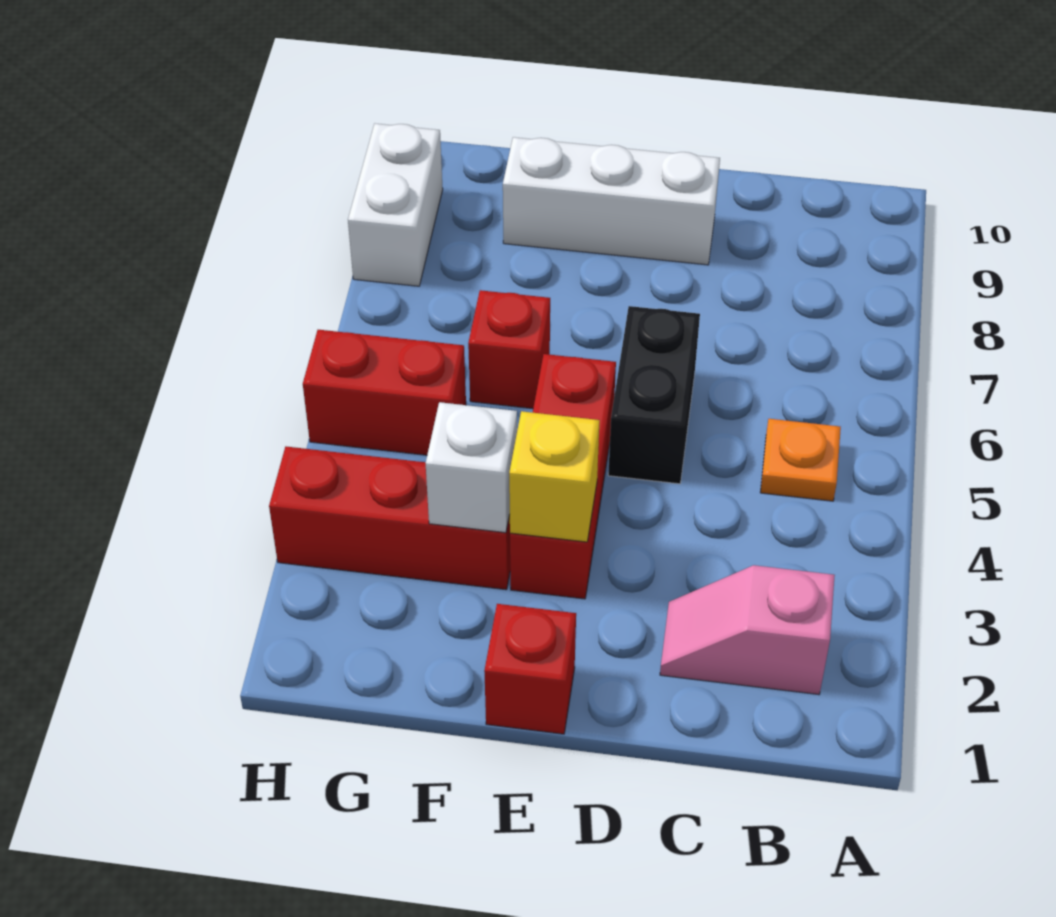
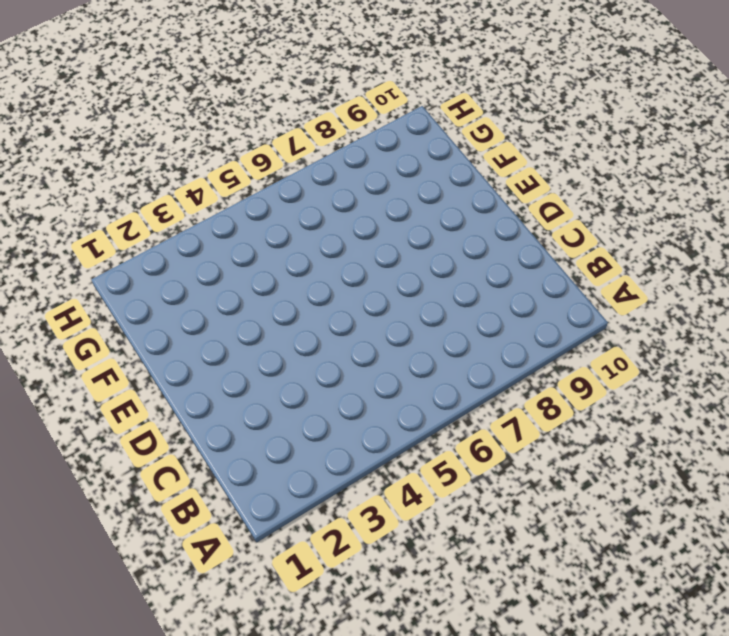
none -> pink slope B2:C2 level 1 top B
none -> orange plate B5 level 1
none -> black brick D5:D6 level 1

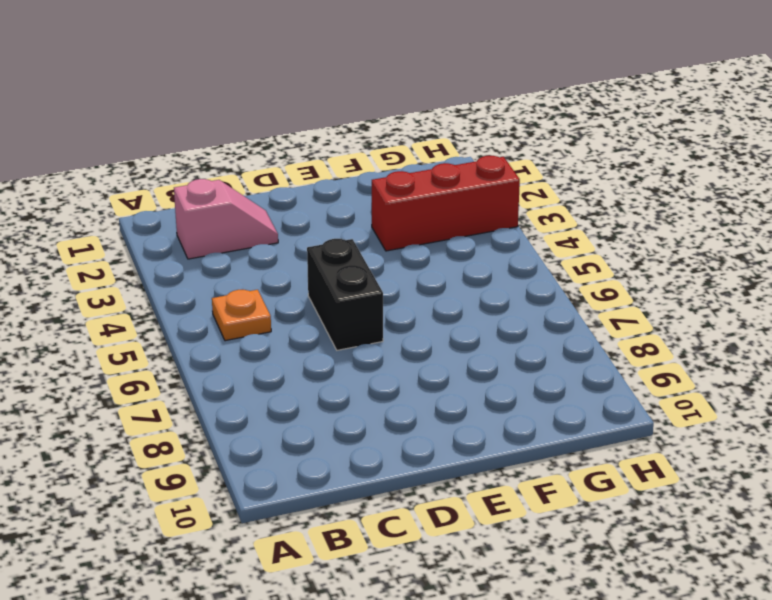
none -> white brick D9:F9 level 1
none -> red brick E1 level 1
none -> red brick E3:E5 level 1

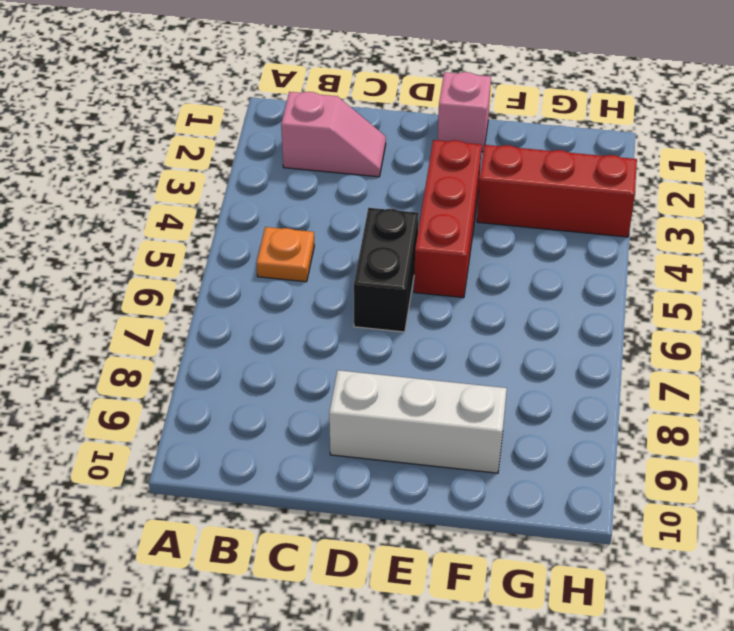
pink brick E1 level 1 -> red brick E1 level 1
none -> red brick F6 level 1
none -> red brick G5:H5 level 1
none -> white brick H8:H9 level 1

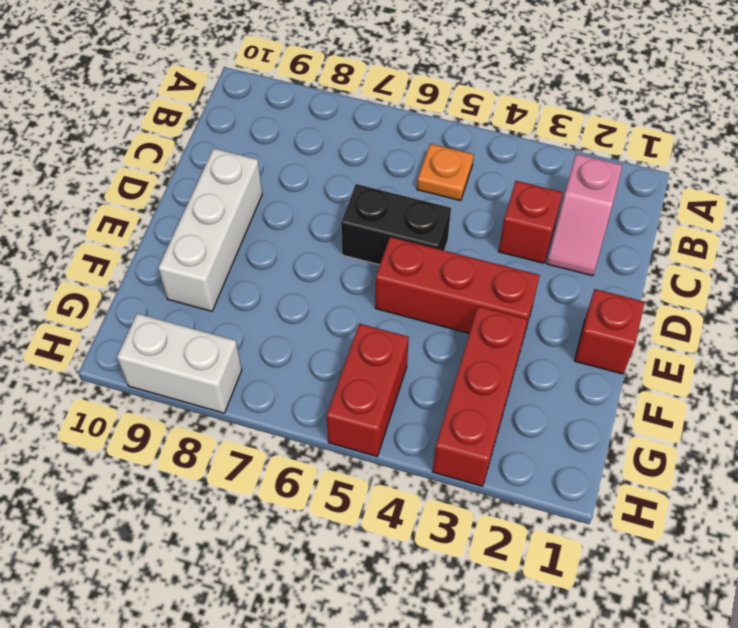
red brick C3 level 1 -> red brick F6 level 1
none -> yellow brick E3 level 2
none -> white brick F3 level 2

